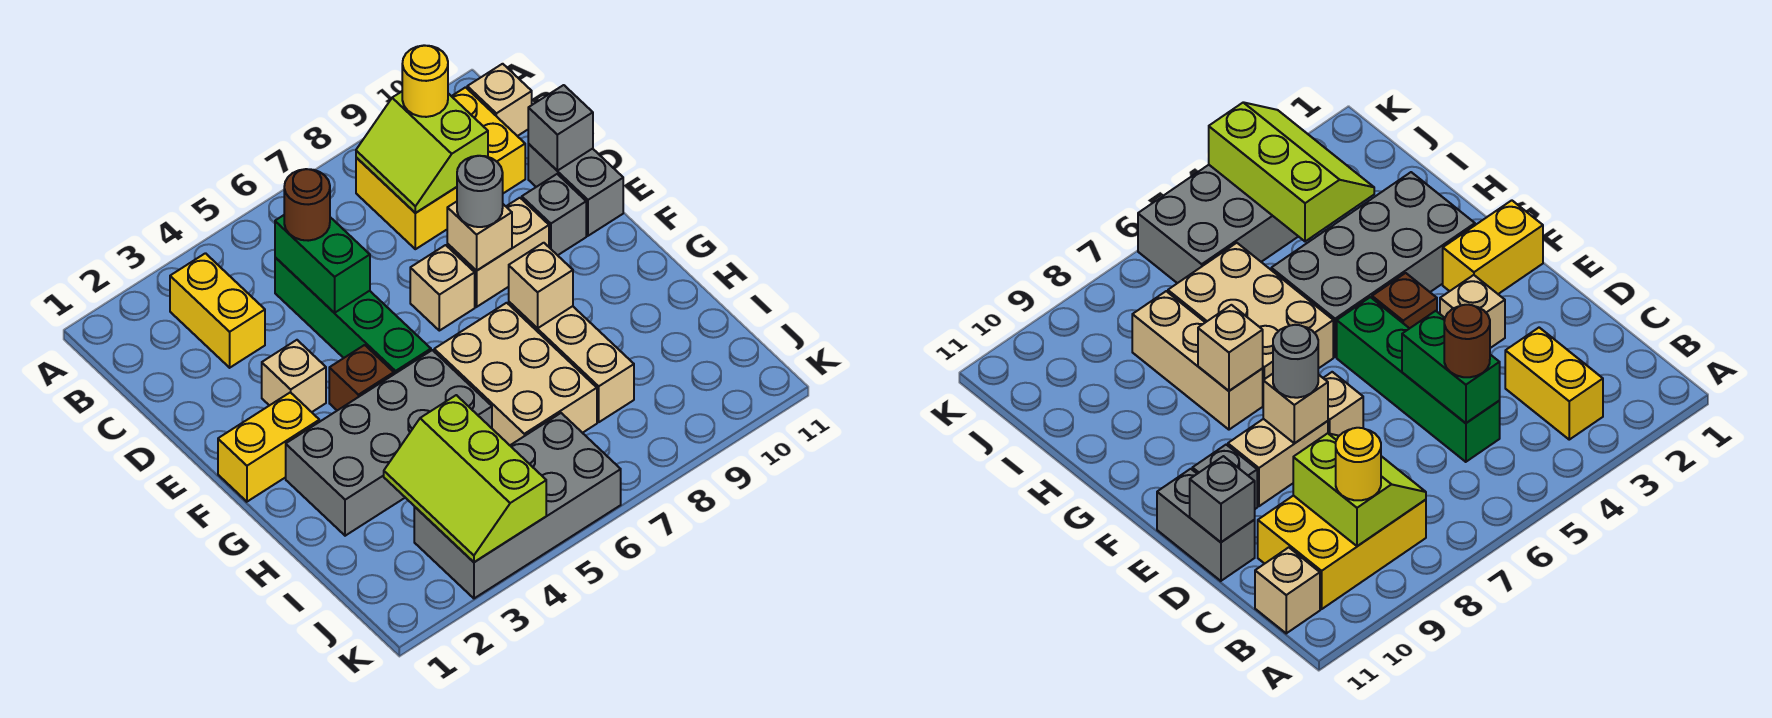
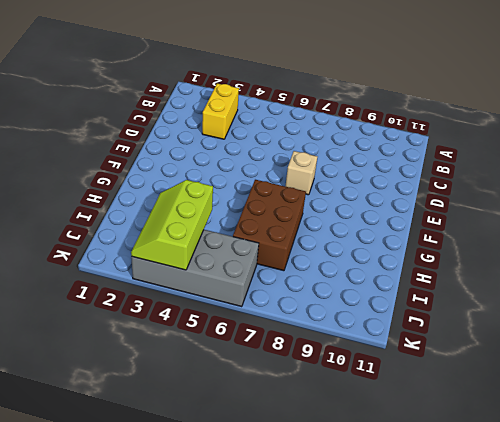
brown brick G6:I7 level 1 -> tan brick G6:I7 level 1
none -> yellow brick B8:C10 level 1
none -> tan brick B11 level 1
none -> green brick C5:F5 level 1

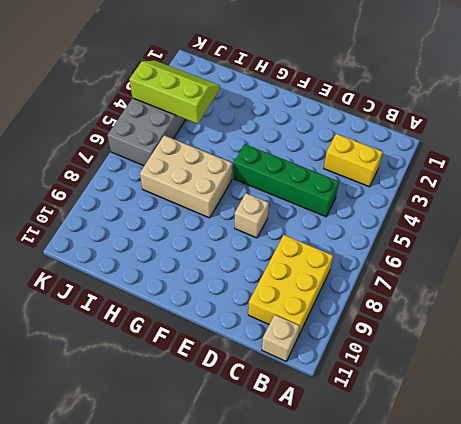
none -> grey brick D11:E11 level 1
none -> tan brick E3 level 1
none -> tan brick E8:E9 level 1

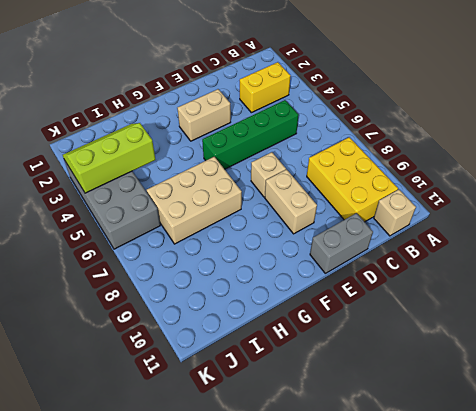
tan brick E3:F3 level 1 -> tan brick E3 level 1
none -> grey brick E10 level 1
none -> yellow brick F1:F2 level 1
none -> brown brick F4 level 1

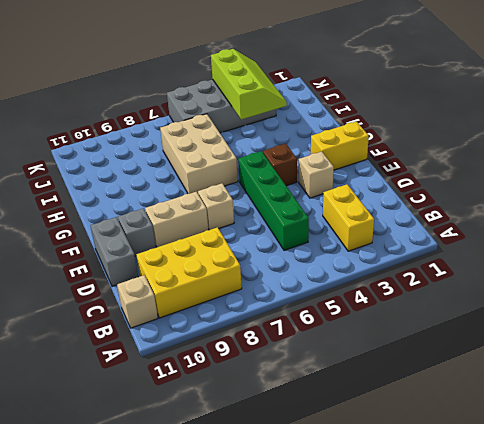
none -> grey brick G2:H5 level 1
none -> tan brick G8:I8 level 1
none -> lime slope B8:C9 level 2 top 9

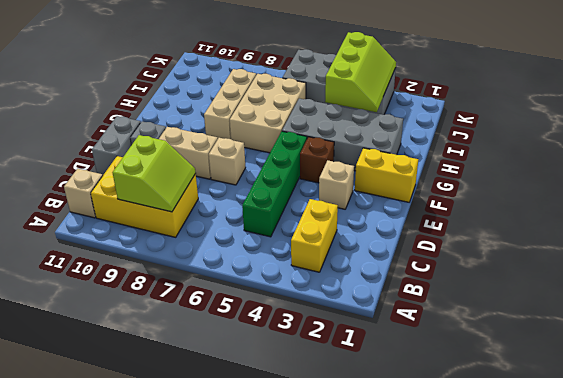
none -> green brick C5:D5 level 2
none -> grey brick D11 level 2
none -> tan brick E8 level 2

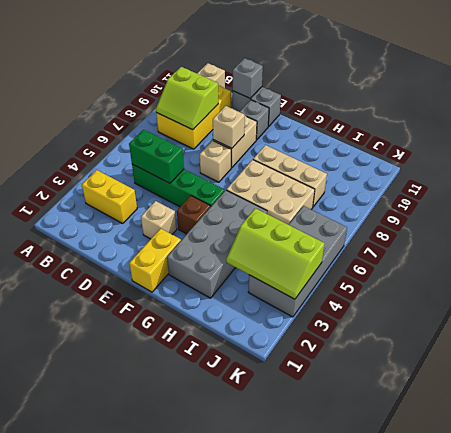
none -> tan brick G8 level 2
none -> yellow round brick B9 level 3
none -> brown round brick C5 level 3

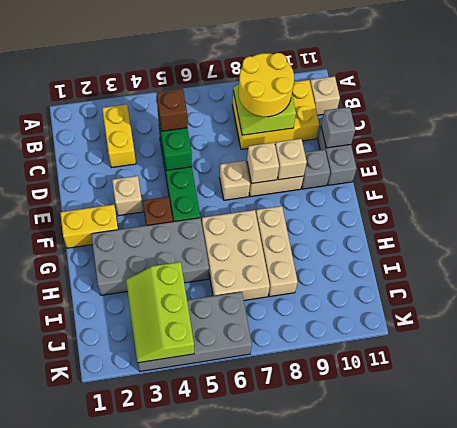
yellow round brick B8:C9 level 3 -> yellow round brick B9 level 3
brown brick C5 level 3 -> brown round brick C5 level 3
tan brick E9 level 2 -> tan brick G8 level 2
none -> grey round brick E8 level 3

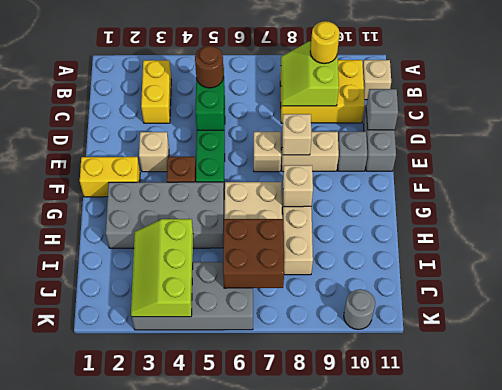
brown brick I6:J7 level 2 -> none
grey round brick K10 level 1 -> grey round brick E8 level 3

